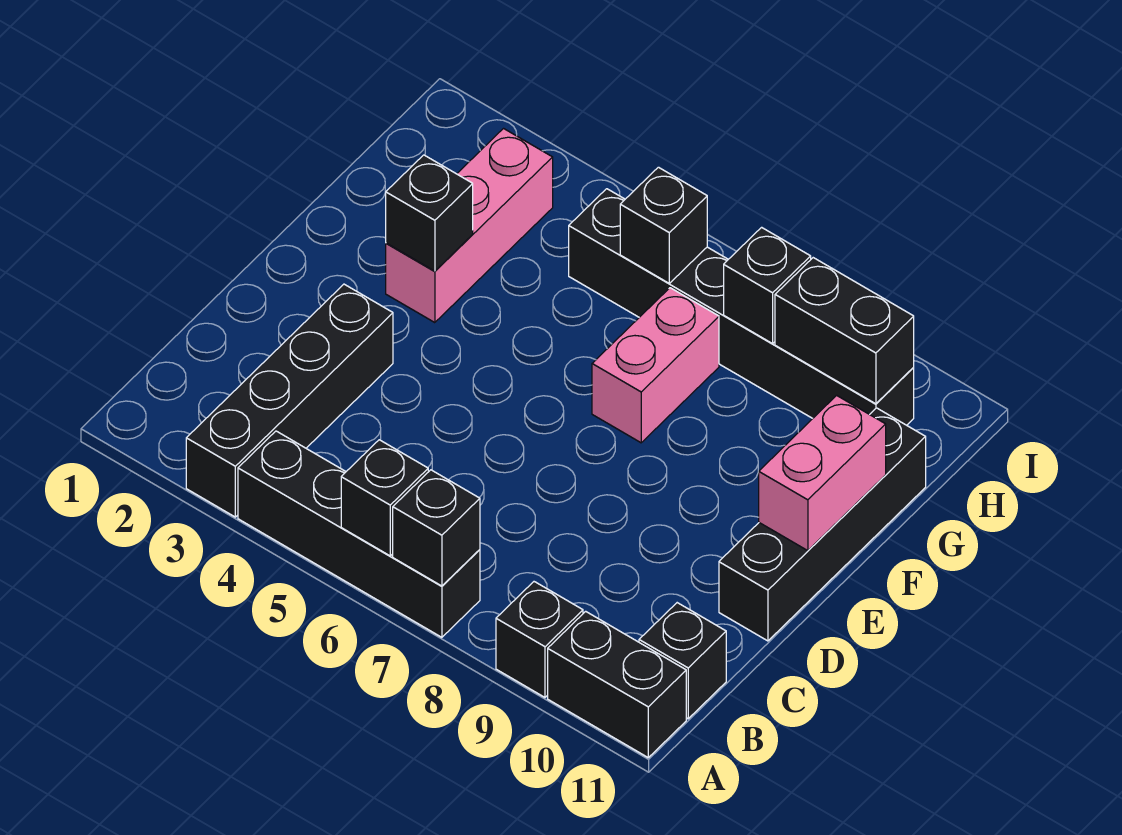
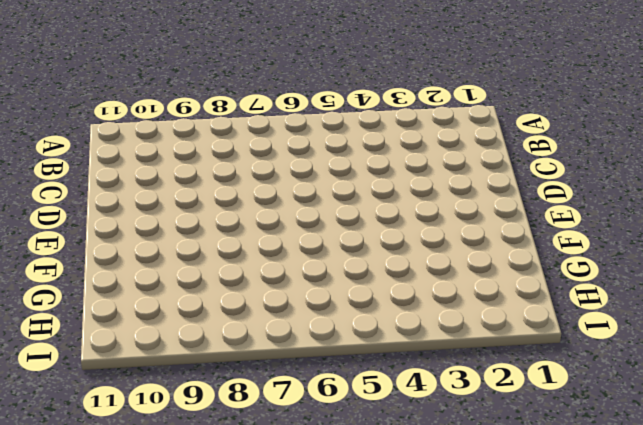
none -> black brick A3:D3 level 1
none -> black brick A4:A7 level 1
none -> black brick A9 level 1

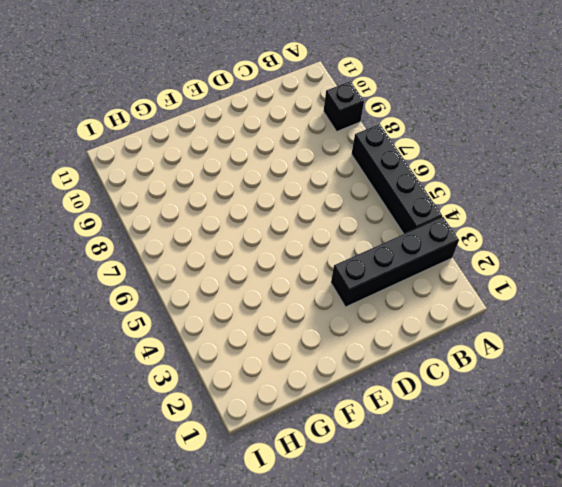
none -> black brick A10:A11 level 1
none -> black brick B11 level 1
none -> black brick D11:G11 level 1

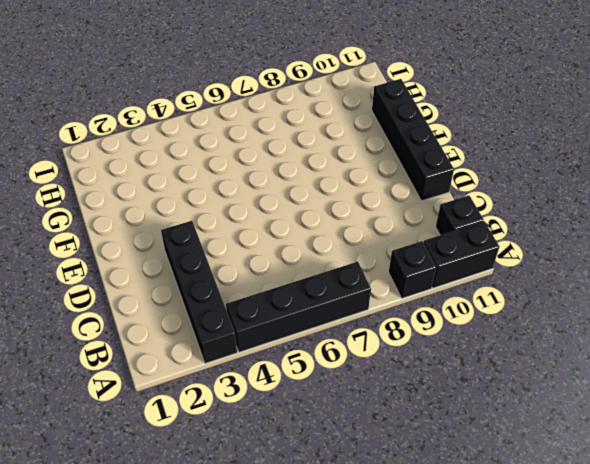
none -> pink brick F3:H3 level 1
none -> pink brick F7:G7 level 1
none -> black brick H5:H10 level 1

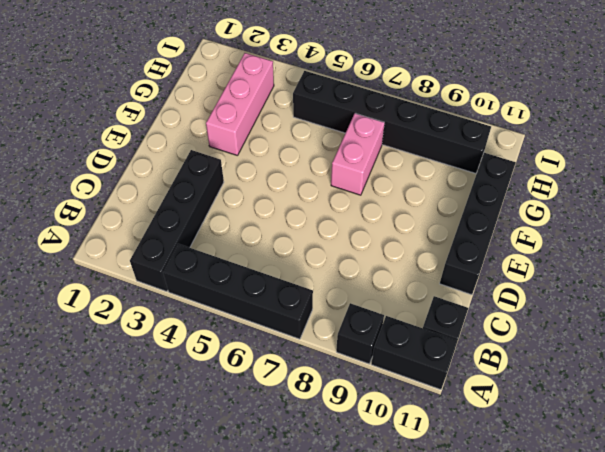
none -> black brick A6 level 2
none -> black brick A7 level 2
none -> pink brick E11:F11 level 2

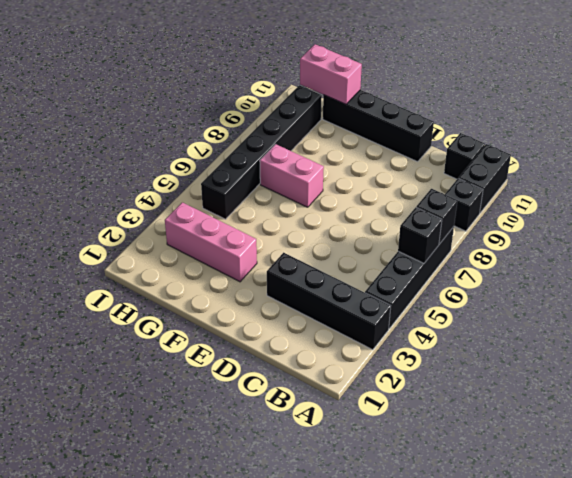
pink brick G11:H11 level 2 -> pink brick E11:F11 level 2
none -> black brick F3 level 2
none -> black brick H6 level 2
none -> black brick H8 level 2

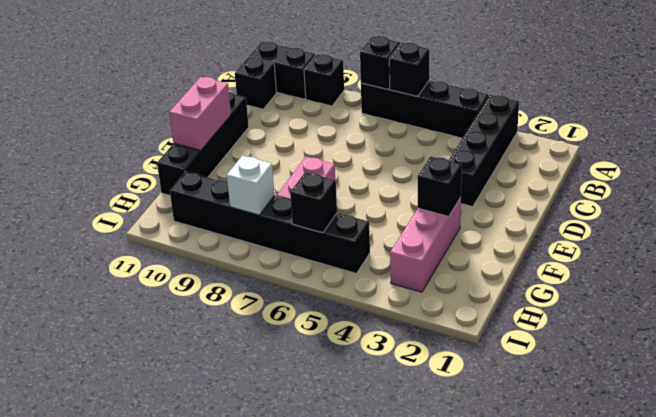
white brick H8 level 2 -> black brick H8 level 2
none -> black brick H9:H10 level 2

